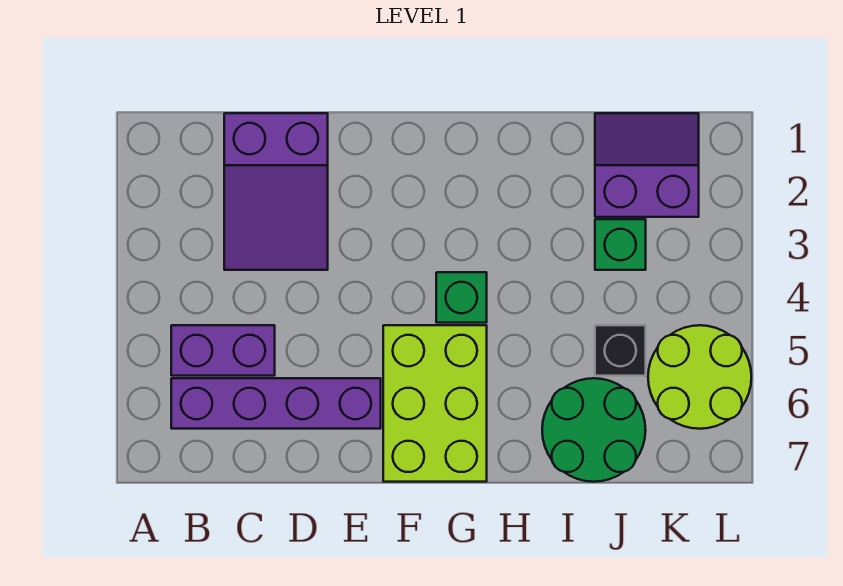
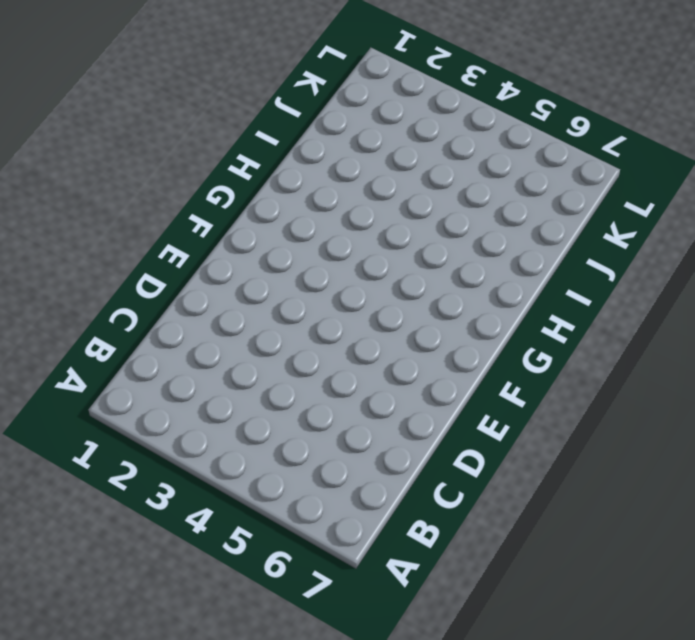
none -> purple brick B5:C5 level 1
none -> purple brick B6:E6 level 1

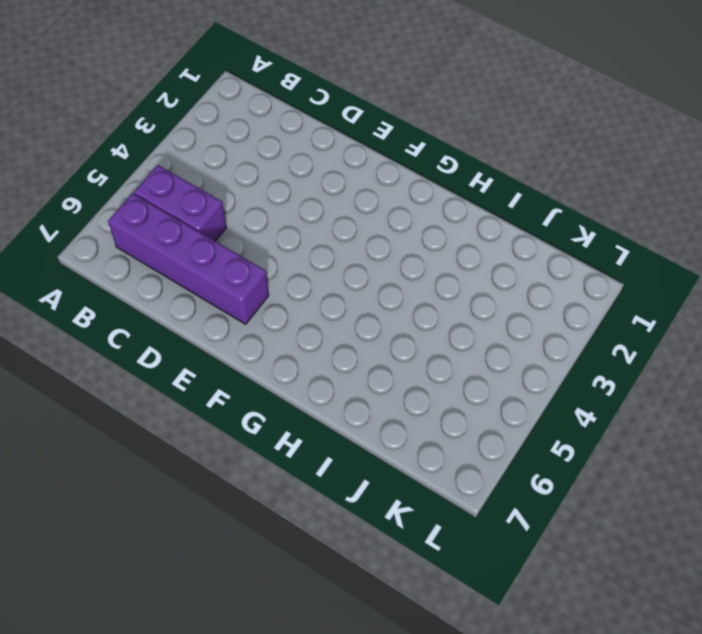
none -> purple slope C1:D3 level 1 top 1
none -> lime brick F5:G7 level 1

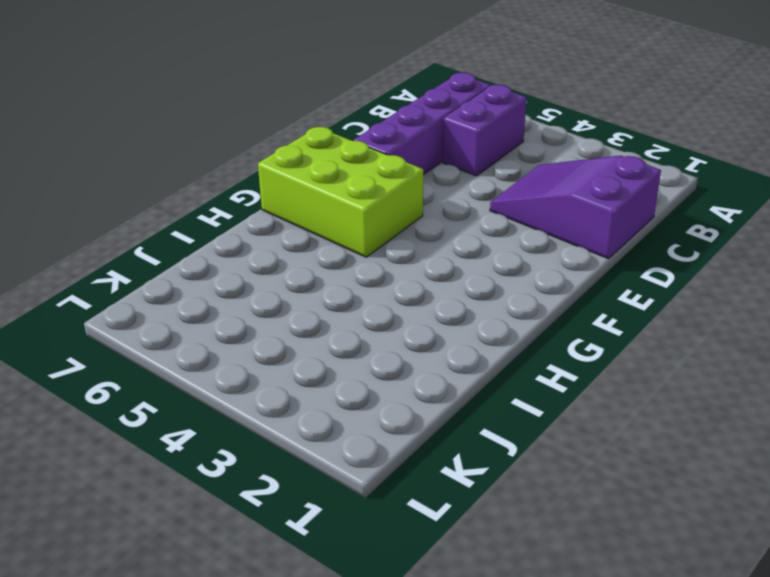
none -> green brick G4 level 1
none -> green round brick I6:J7 level 1

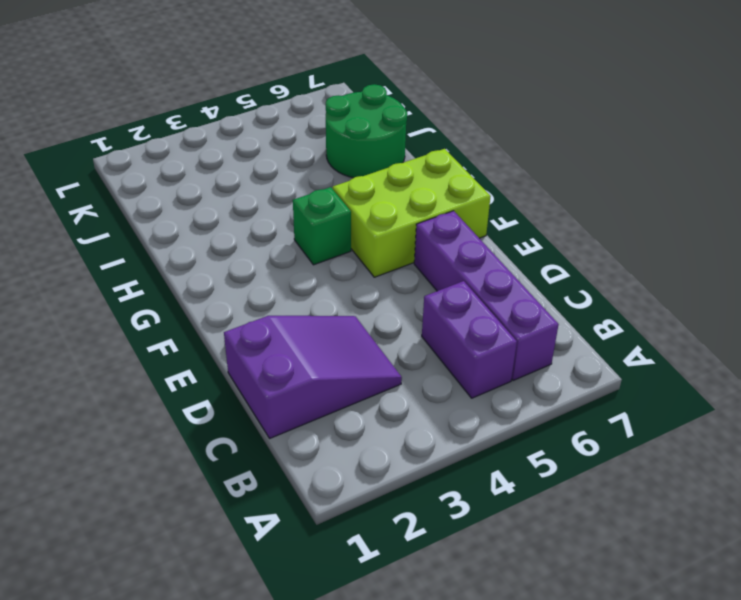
none -> purple slope J1:K2 level 1 top 2
none -> green brick J3 level 1

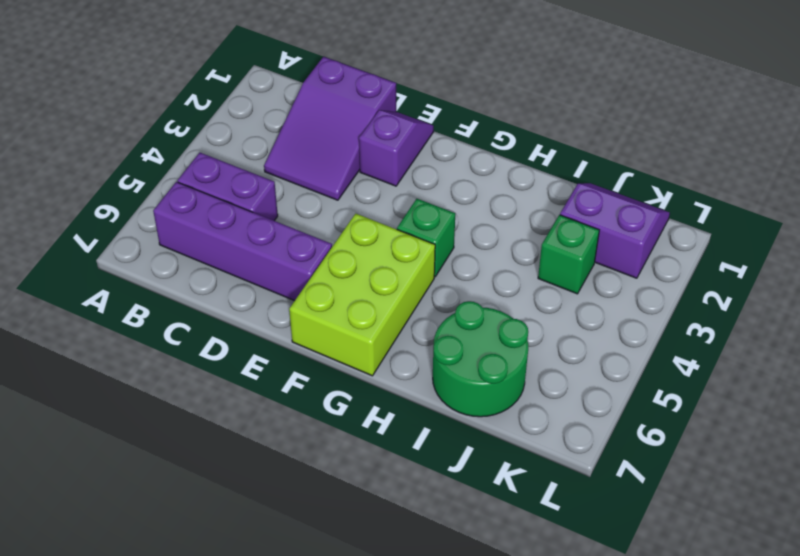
purple slope E1:E2 level 1 top 2 -> none
none -> black brick J5 level 1
none -> lime round brick K5:L6 level 1

